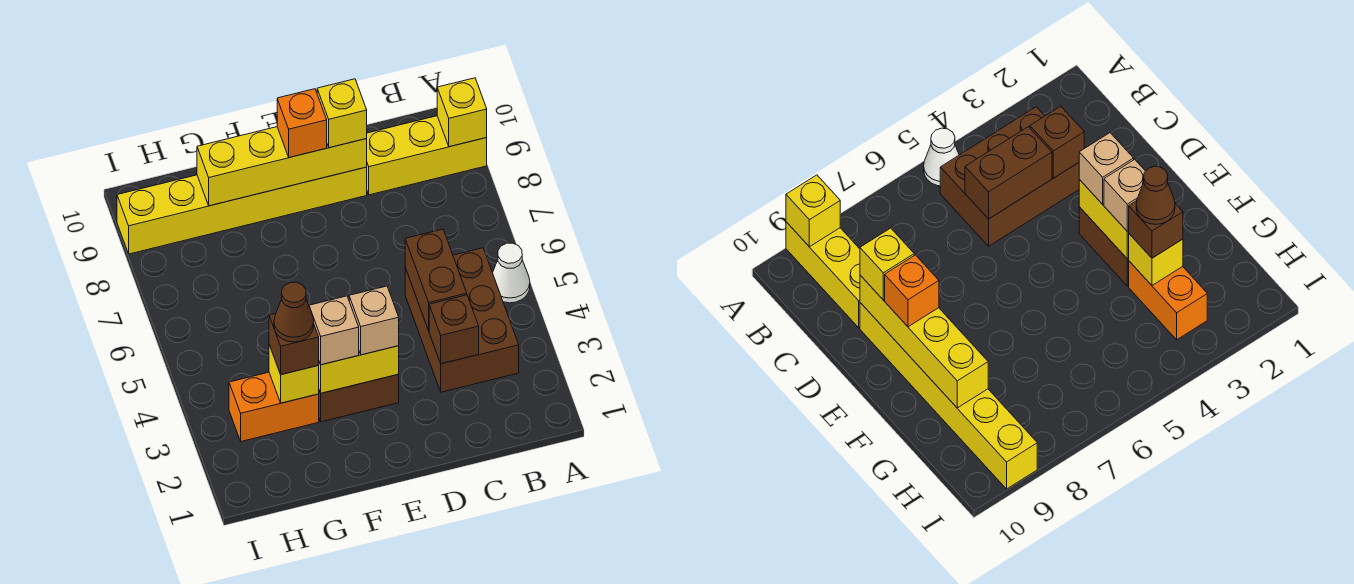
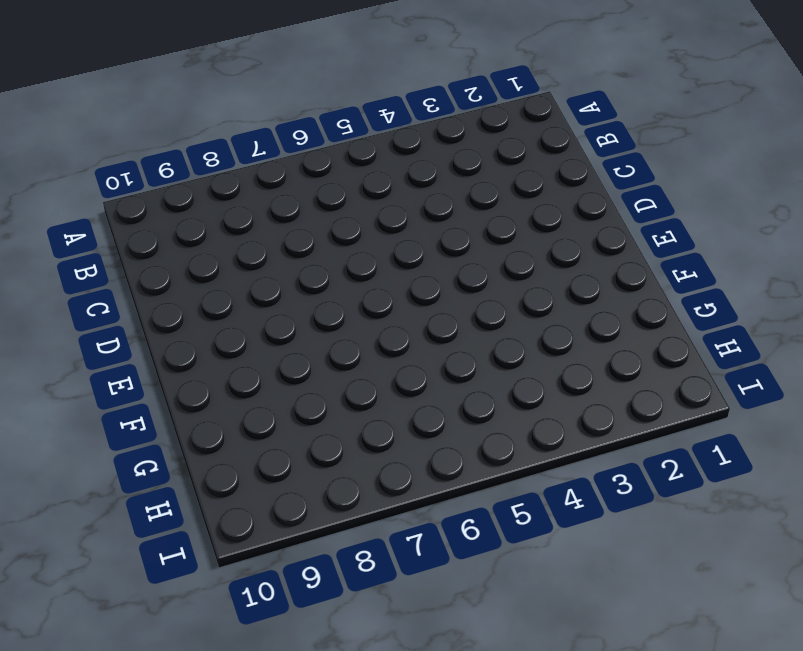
none -> white cone A5 level 1
none -> yellow brick A9:C9 level 1
none -> brown brick B3:C5 level 1

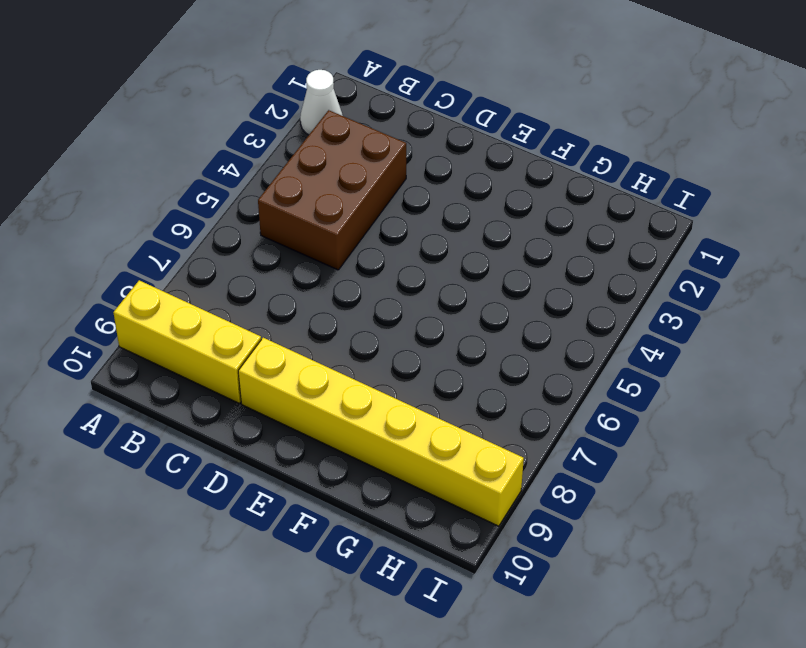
white cone A2 level 1 -> white cone A5 level 1
none -> brown brick E3:F3 level 1
none -> orange brick G3:H3 level 1
none -> yellow brick A9 level 2

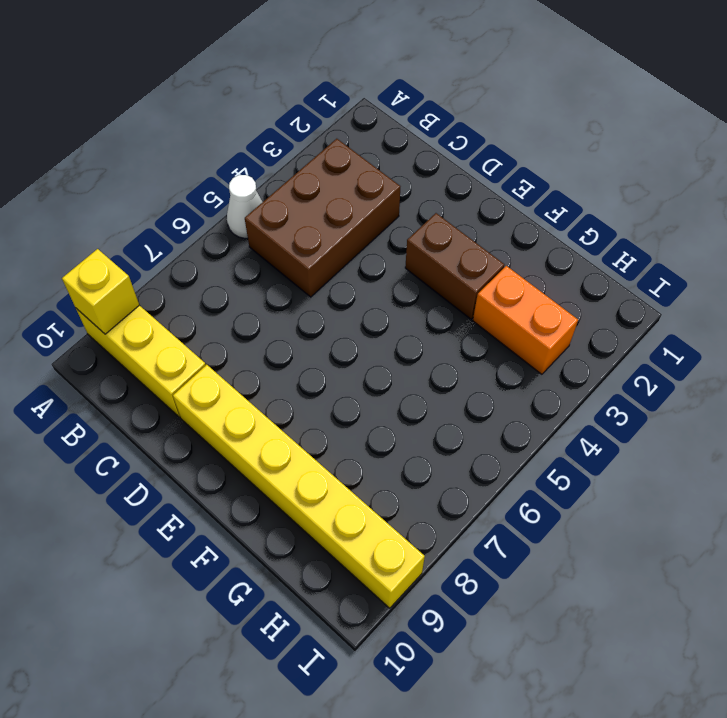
none -> brown brick C3 level 2
none -> brown brick C4:C5 level 2
none -> yellow brick D9:G9 level 2

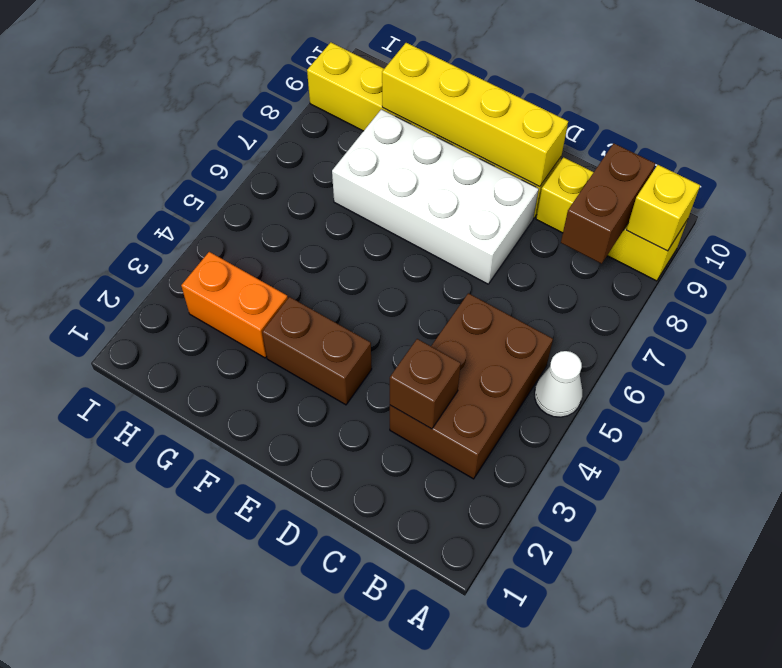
brown brick B8:B9 level 2 -> brown brick C4:C5 level 2
white brick D7:G8 level 1 -> none
none -> yellow brick E3:F3 level 2
none -> yellow brick G3 level 2
none -> yellow brick D9 level 3

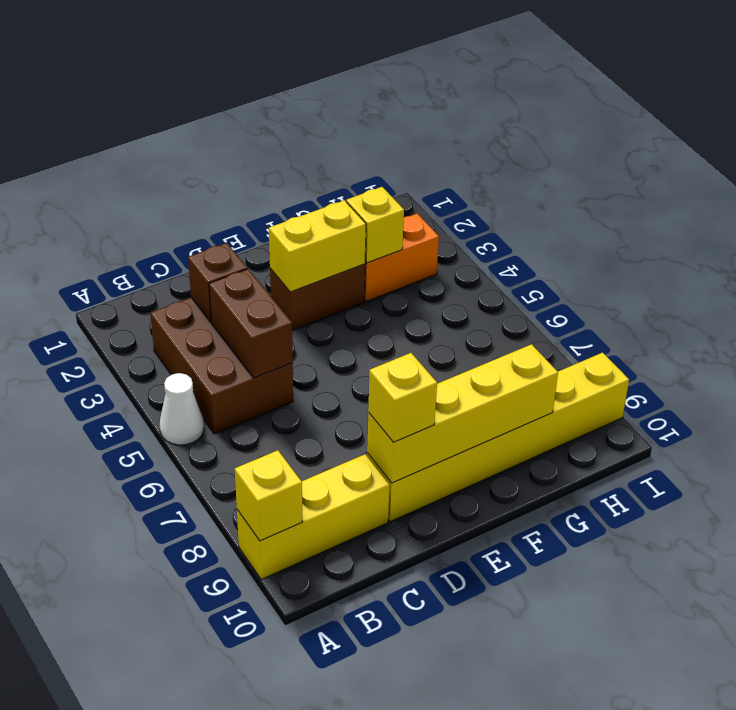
none -> tan brick E3 level 3
none -> orange brick E9 level 3
none -> tan brick F3 level 3

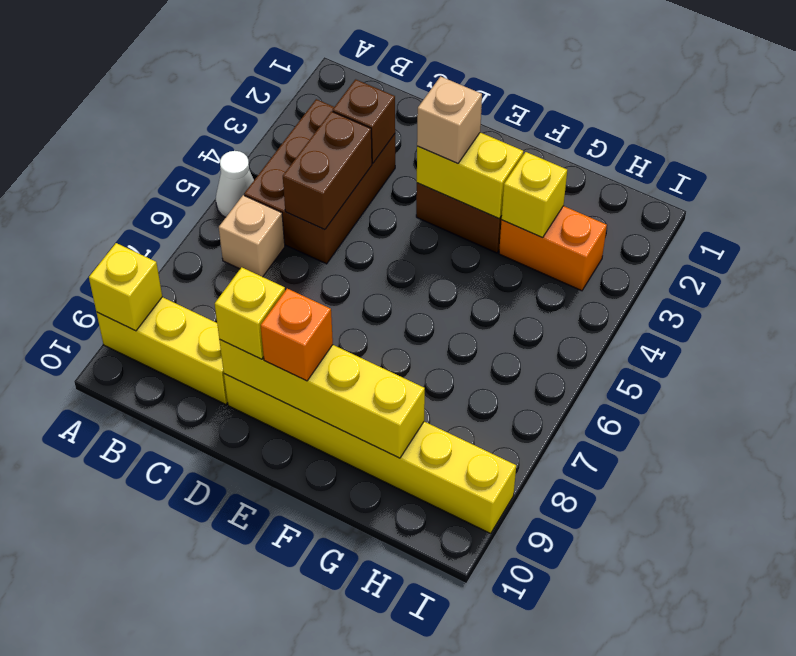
tan brick B6 level 1 -> tan brick F3 level 3
none -> brown brick G3 level 3
none -> brown cone G3 level 4

